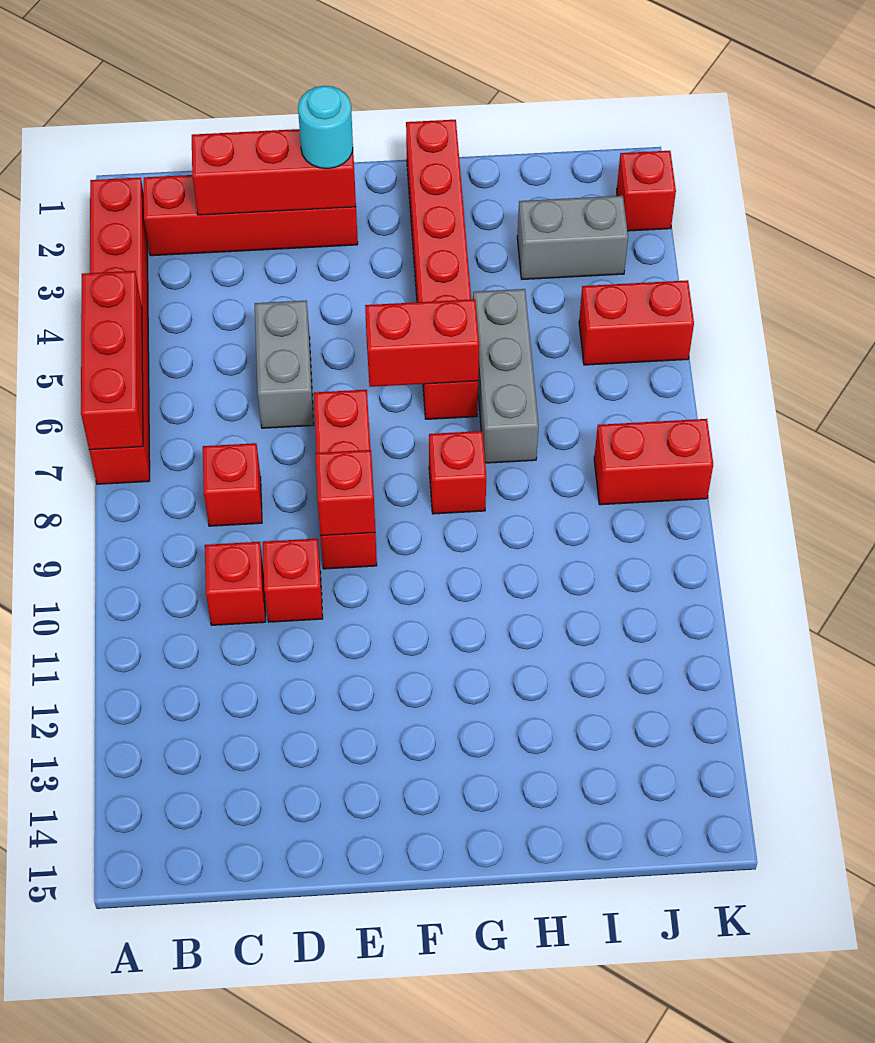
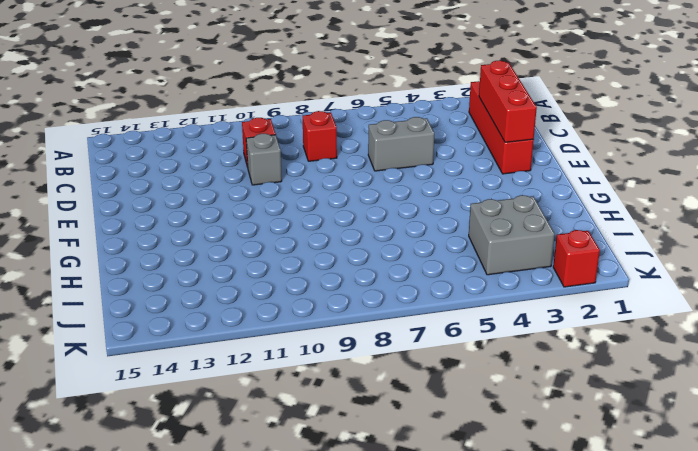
grey brick D10 level 1 -> red brick D10 level 1
grey brick I3:J4 level 1 -> grey brick I3:J3 level 1
none -> red brick A2:A7 level 1
none -> red brick E7:E9 level 1
none -> red brick G1:G6 level 1

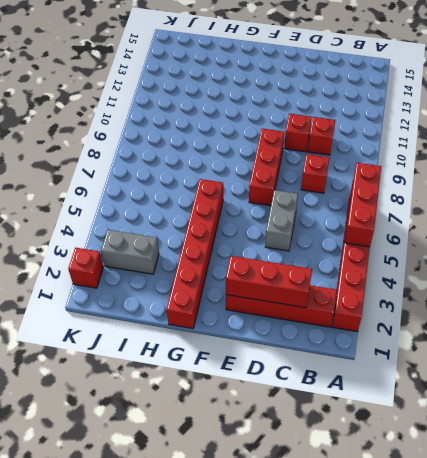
none -> red brick G8 level 1
none -> grey brick H5:H7 level 1
none -> red brick J5:K5 level 1

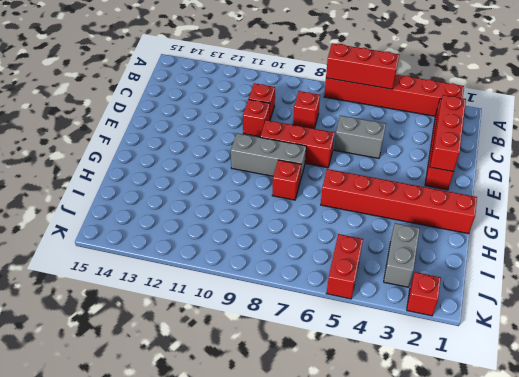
grey brick F8:F10 level 1 -> grey brick H5:H7 level 1
none -> red brick J8:K8 level 1
none -> red brick E9 level 2
none -> red brick F6:G6 level 2

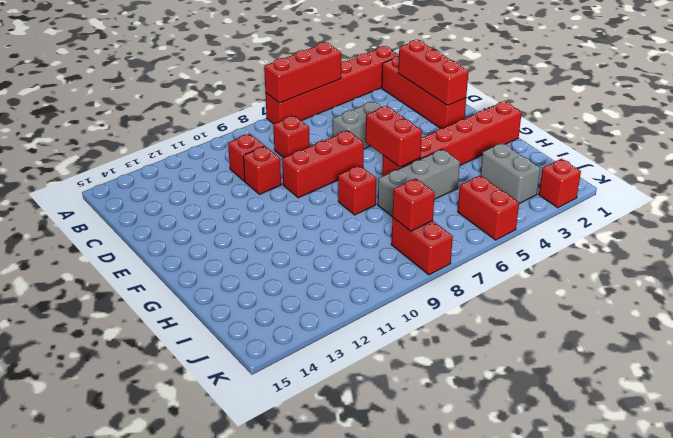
red brick J8 level 2 -> red brick E9 level 2
none -> cyan round brick E2 level 3

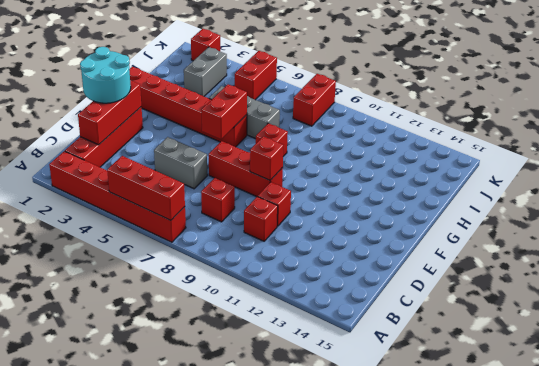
cyan round brick D1:E2 level 3 -> cyan round brick E2 level 3

